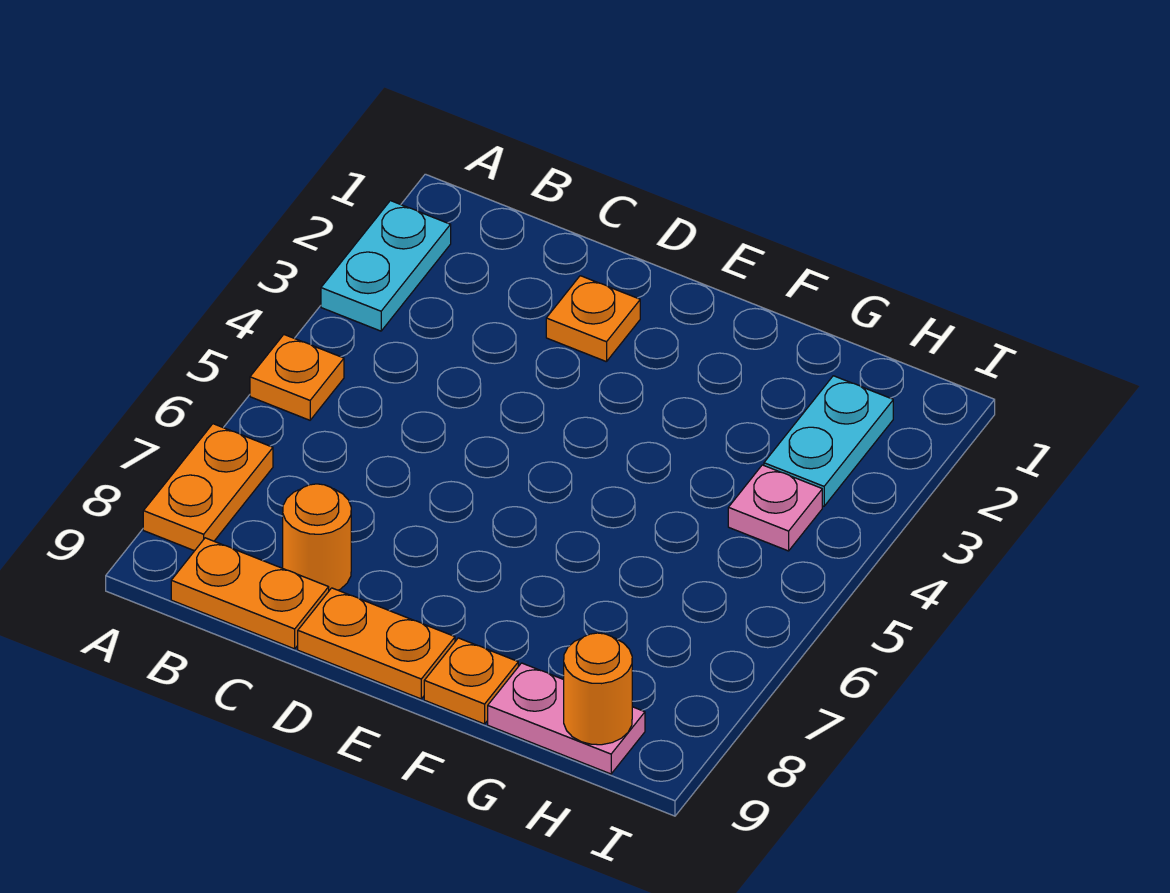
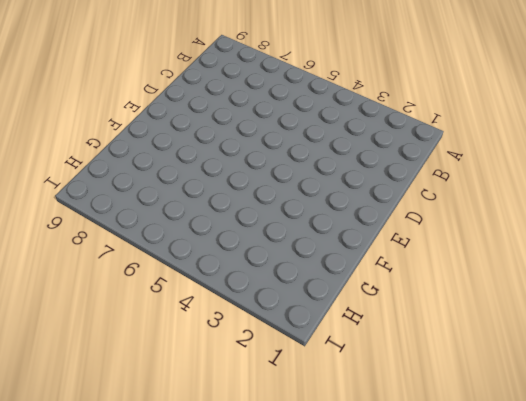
none -> cyan plate A2:A3 level 1
none -> orange plate A5 level 1
none -> orange plate A7:A8 level 1

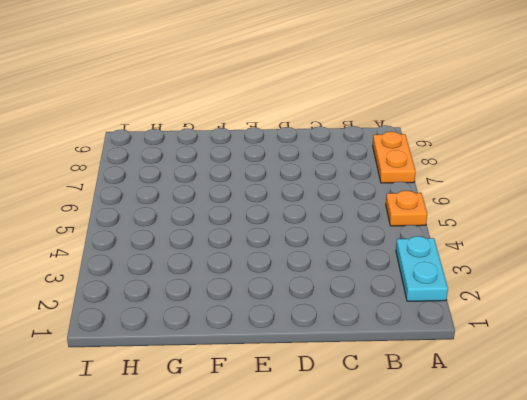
none -> orange plate B9:C9 level 1
none -> orange round brick C8 level 1
none -> orange plate D2 level 1

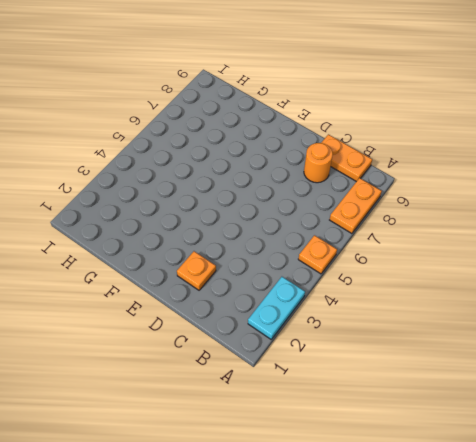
none -> orange plate D9:E9 level 1
none -> orange plate F9 level 1
none -> pink plate G9:H9 level 1

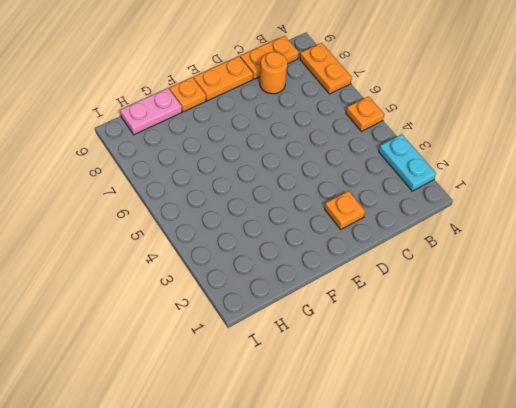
none -> cyan plate H2:H3 level 1
none -> pink plate H4 level 1
none -> orange round brick H9 level 2

